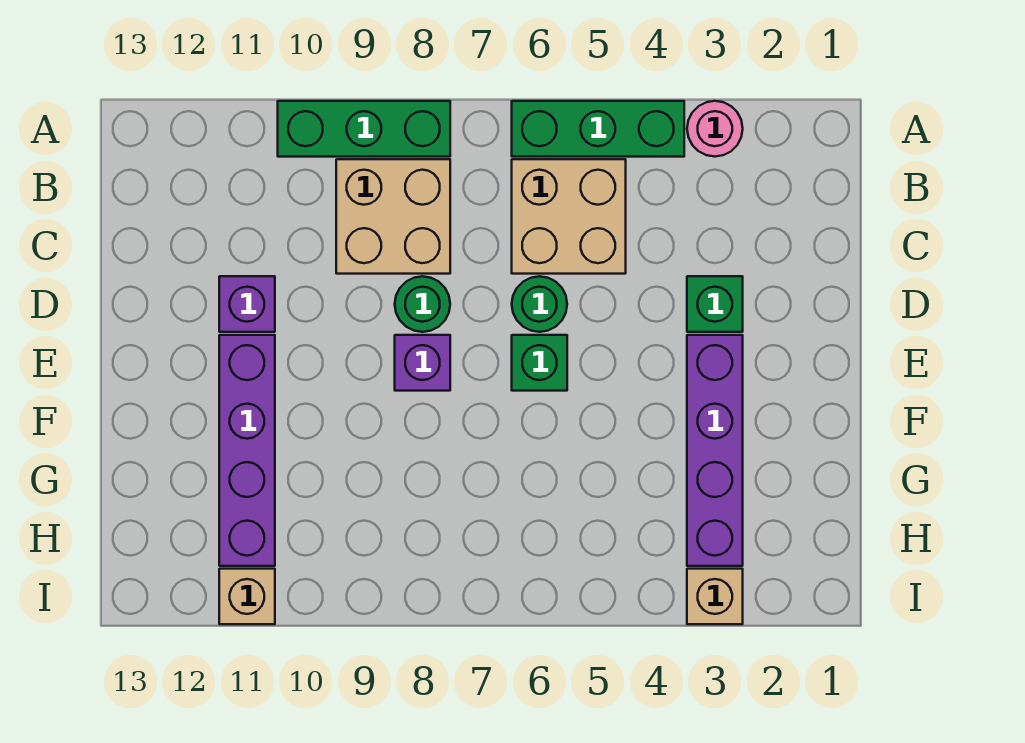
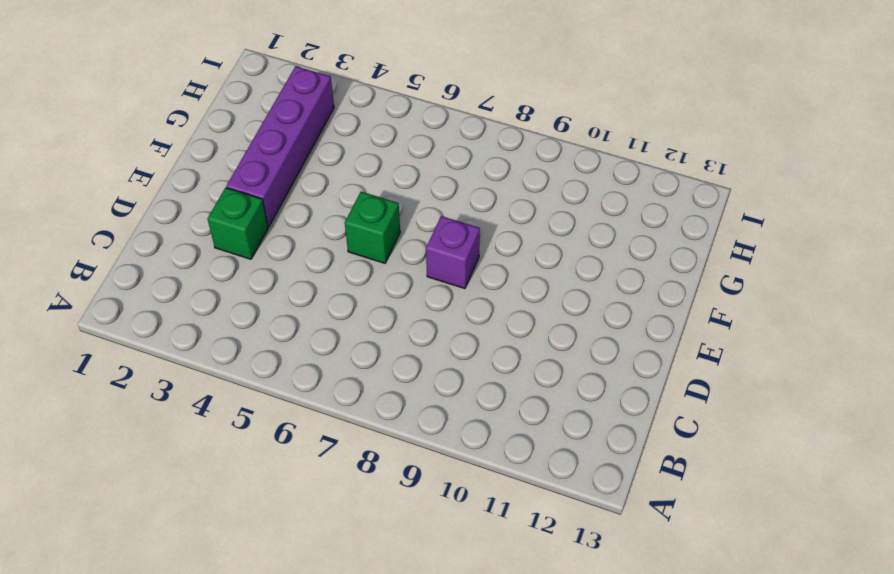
none -> pink round brick A3 level 1
none -> green brick A4:A6 level 1
none -> green brick A8:A10 level 1

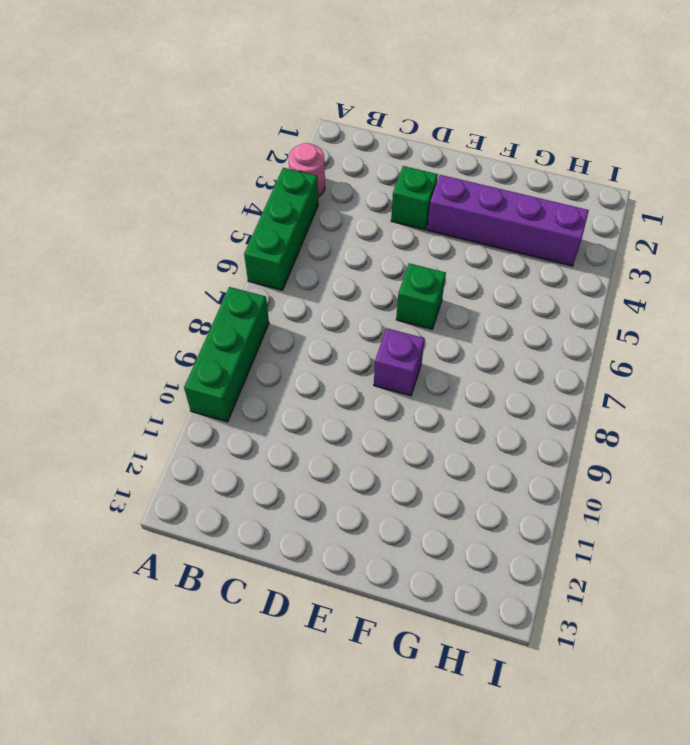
none -> tan brick B5:C6 level 1
none -> tan brick B8:C9 level 1
none -> green round brick D6 level 1

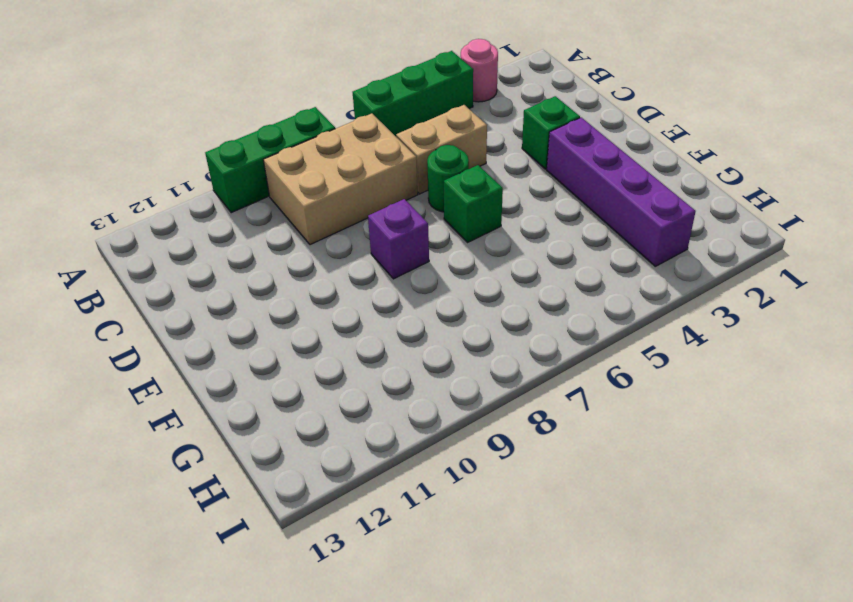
tan brick B7:C9 level 1 -> tan brick B8:C9 level 1
tan brick C5:C6 level 1 -> tan brick B5:C6 level 1
none -> green round brick D8 level 1
none -> purple brick D11 level 1
none -> purple brick E11:H11 level 1

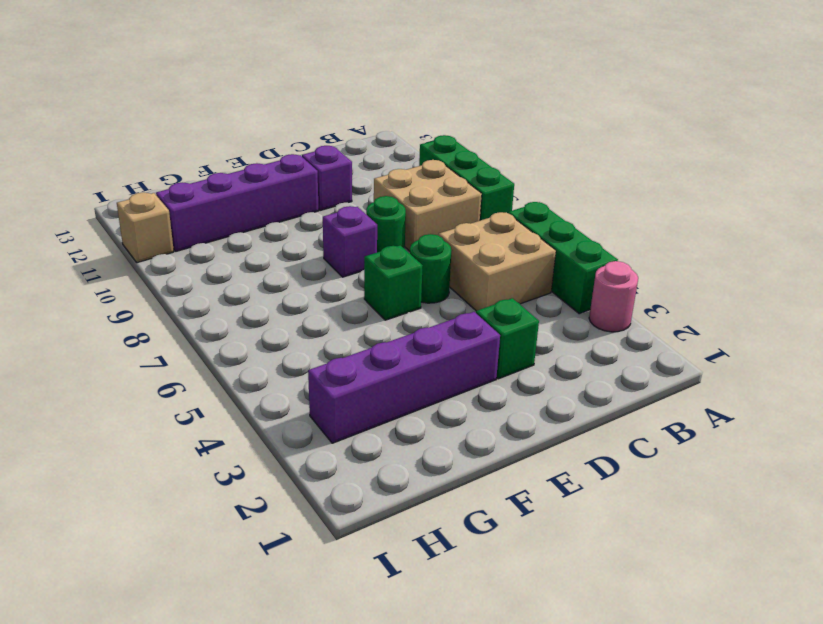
none -> tan brick I3 level 1

